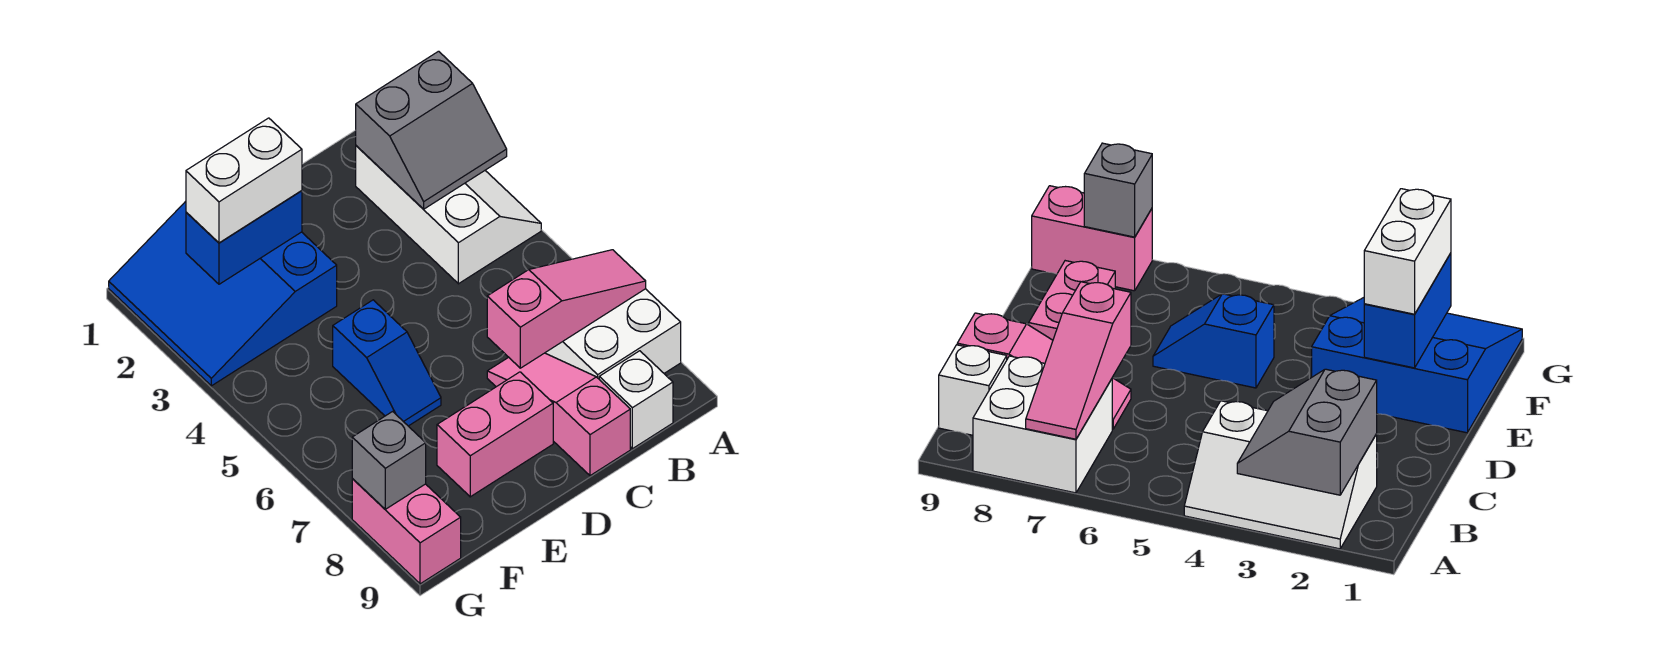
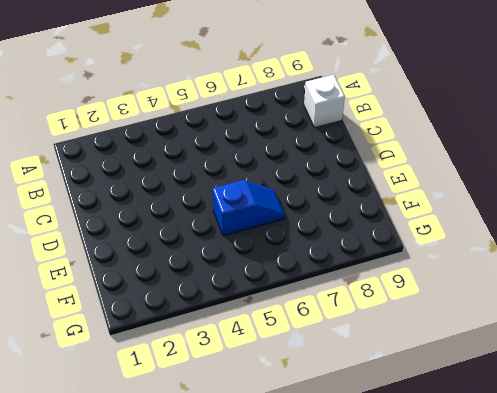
none -> white slope A2:B4 level 1 top B
none -> white brick A7:B8 level 1
none -> pink slope C7:C9 level 1 top 9

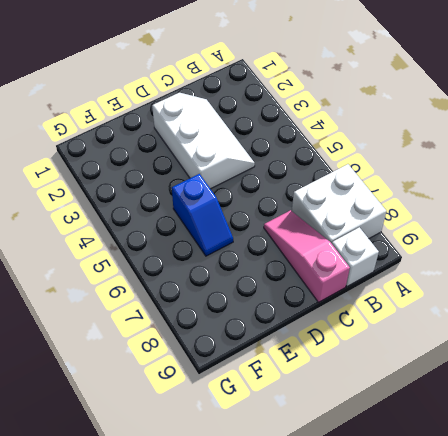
white slope C2:D4 level 1 top D -> white slope A2:B4 level 1 top B
none -> pink brick D8:E8 level 1
none -> blue slope E1:G3 level 1 top E
none -> pink brick G8:G9 level 1

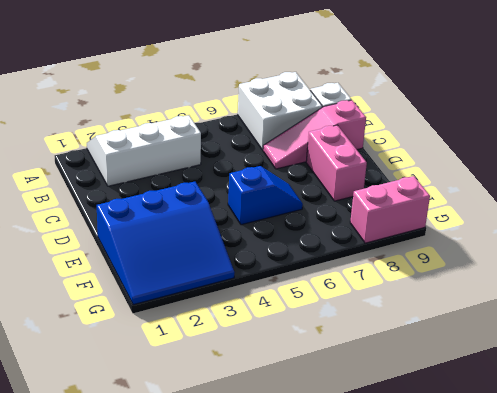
none -> grey slope A2:B3 level 2 top 2
none -> pink slope A7:C7 level 2 top C
none -> blue brick E2:F2 level 2

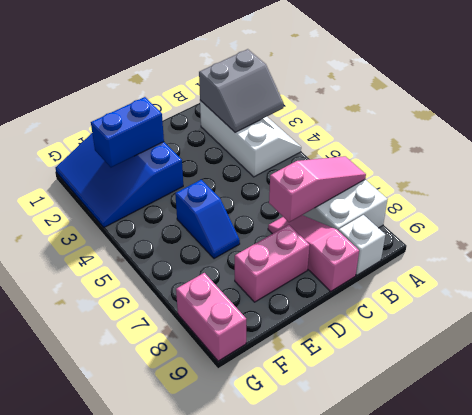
none -> grey brick G8 level 2
none -> white brick E2:F2 level 3

